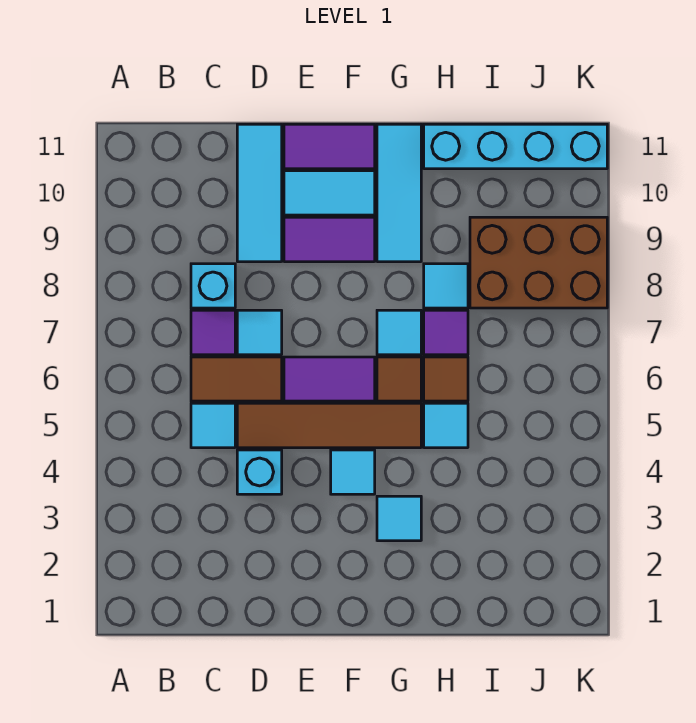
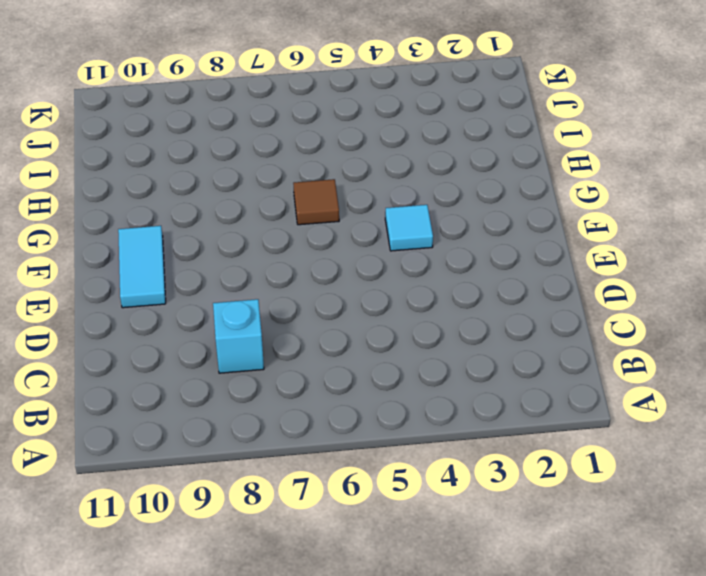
none -> cyan tile C5 level 1
none -> brown tile C6:D6 level 1
none -> purple tile C7 level 1

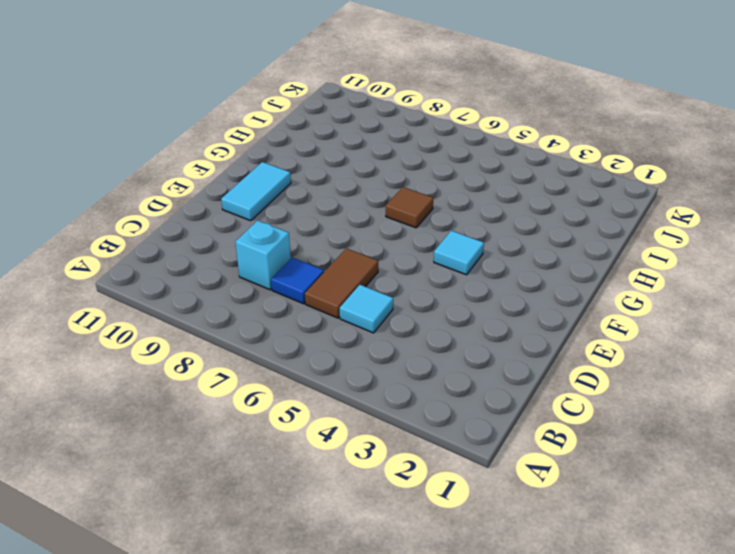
blue tile C7 level 1 -> purple tile C7 level 1
none -> cyan brick D4 level 1
none -> brown tile D5:G5 level 1
none -> cyan tile D7 level 1

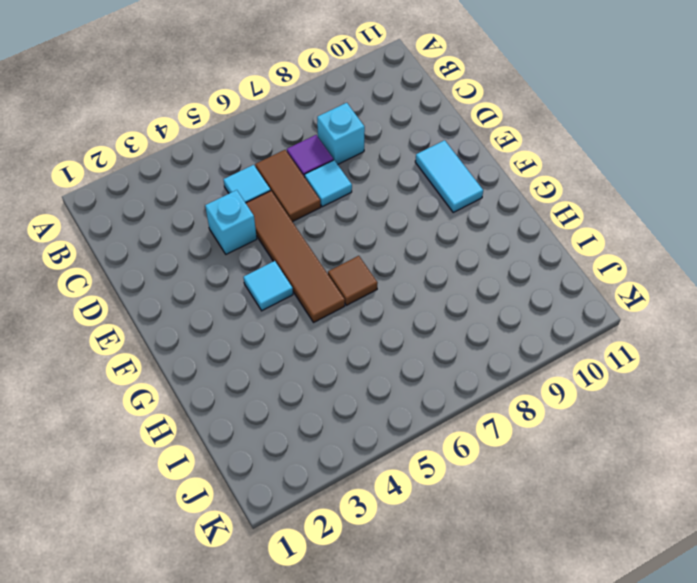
none -> cyan tile D9:D11 level 1
none -> purple tile E6:F6 level 1
none -> purple tile E9:F9 level 1

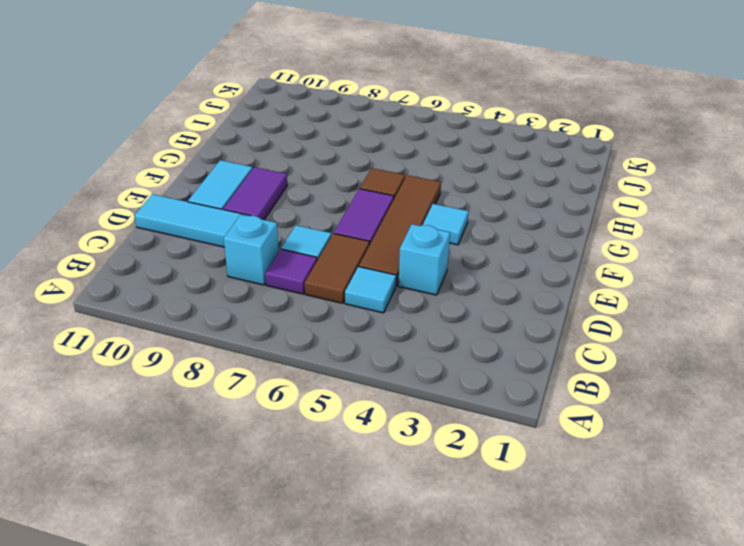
none -> purple tile E11:F11 level 1
none -> cyan tile G3 level 1
none -> cyan tile G7 level 1

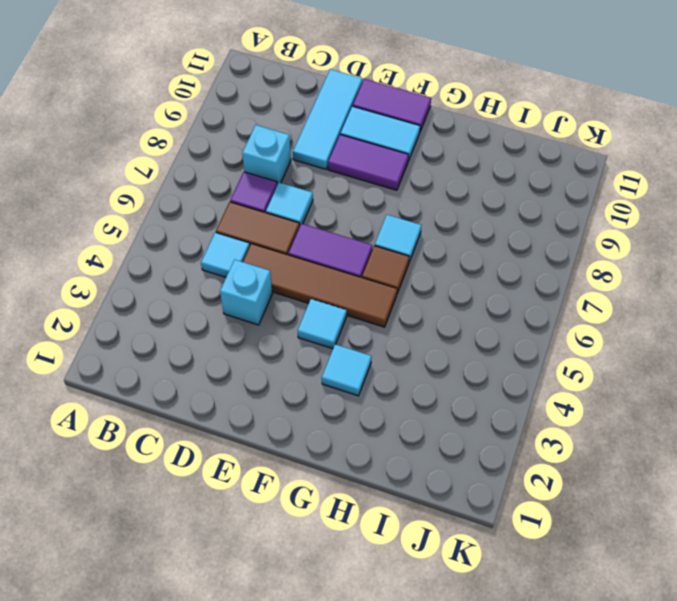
none -> cyan tile G9:G11 level 1
none -> cyan tile H5 level 1
none -> brown tile H6 level 1

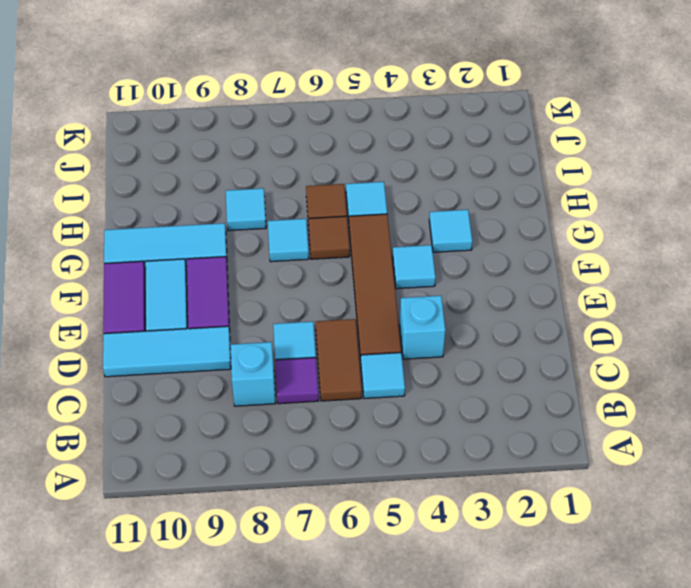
none -> purple tile E6:F6 level 1
none -> purple tile H7 level 1
none -> cyan brick H11:K11 level 1

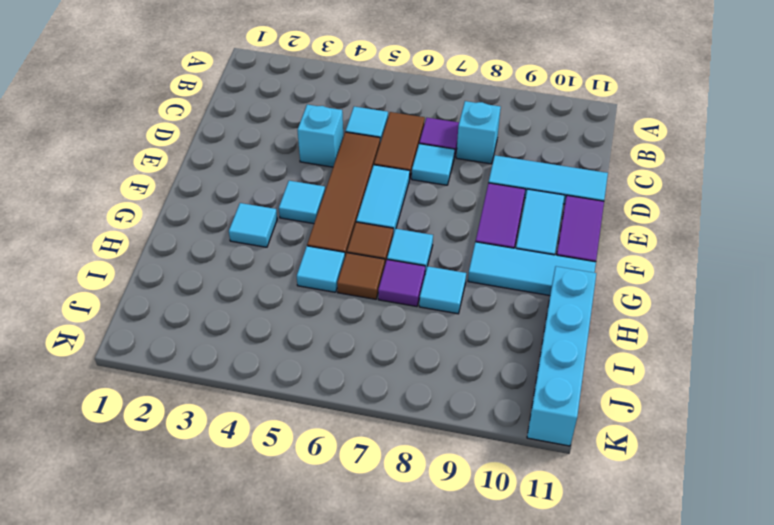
cyan tile E6:F6 level 1 -> purple tile E6:F6 level 1
none -> brown brick I8:K9 level 1

